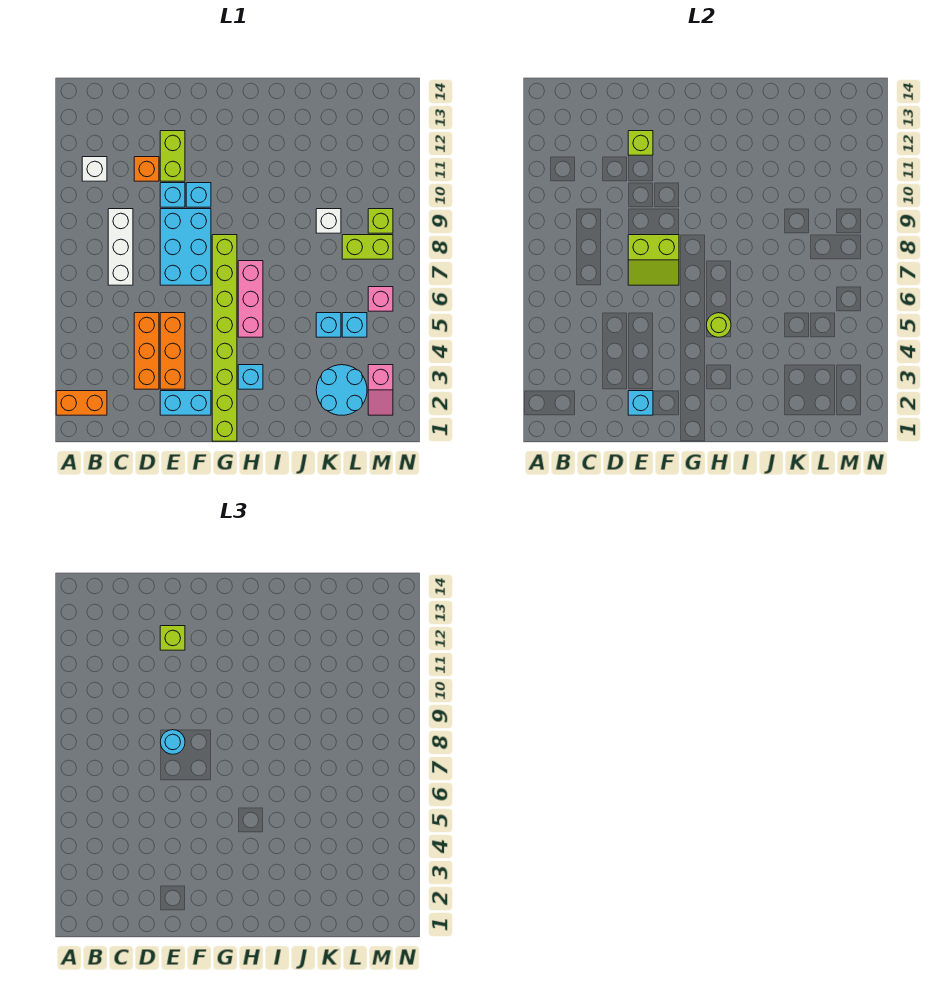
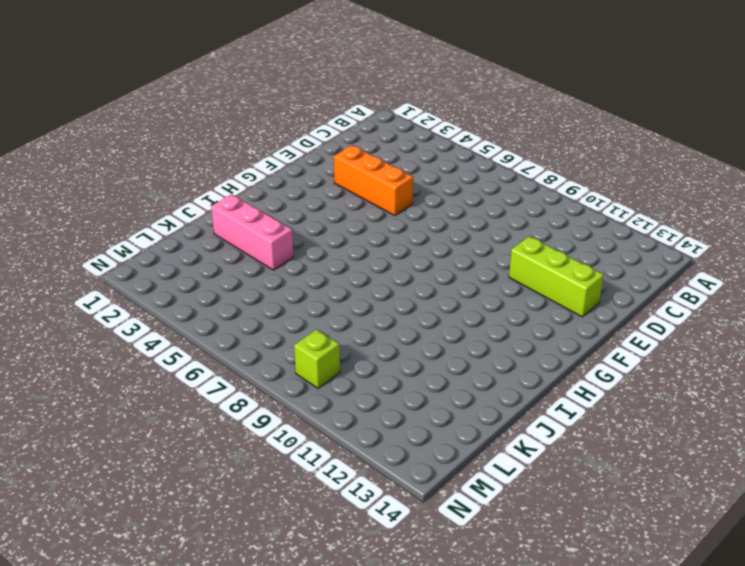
lime brick E11:E13 level 1 -> lime brick E11:E12 level 1
pink brick J2:J4 level 1 -> pink brick H5:H7 level 1
none -> orange brick A2:B2 level 1
none -> white brick B11 level 1
none -> white brick C7:C9 level 1

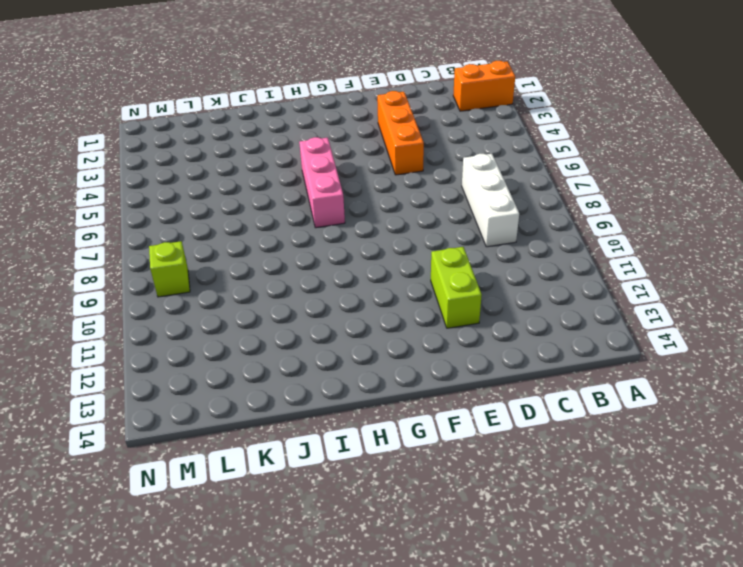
none -> white brick B11 level 1
none -> orange brick D3:D5 level 1
none -> orange brick D11 level 1

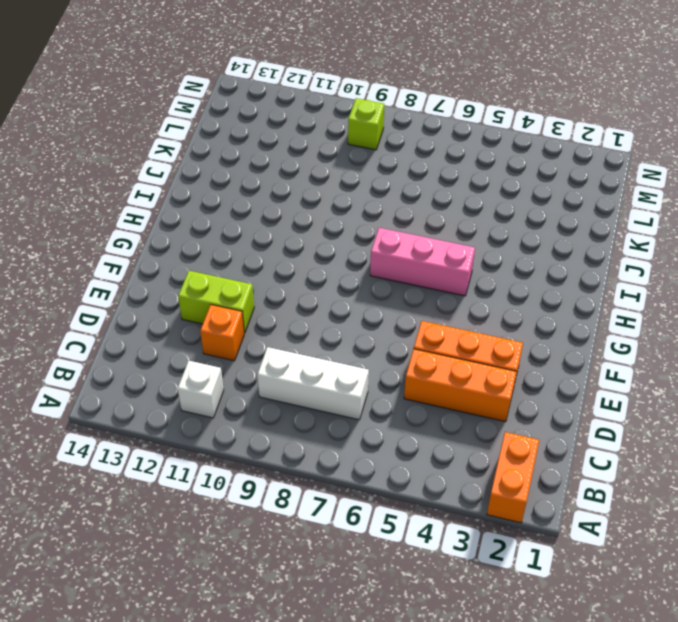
none -> cyan brick E2:F2 level 1
none -> cyan brick E7:F9 level 1
none -> cyan brick E10 level 1

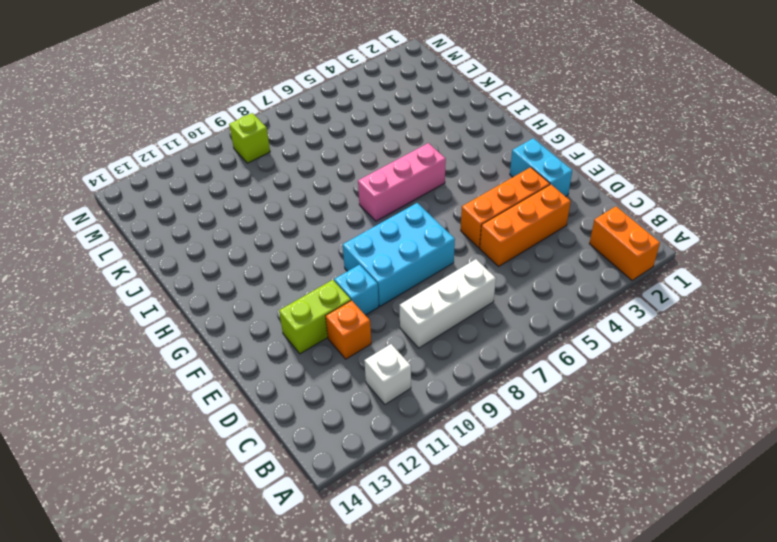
none -> cyan brick F10 level 1
none -> lime brick G1:G8 level 1
none -> cyan brick H3 level 1

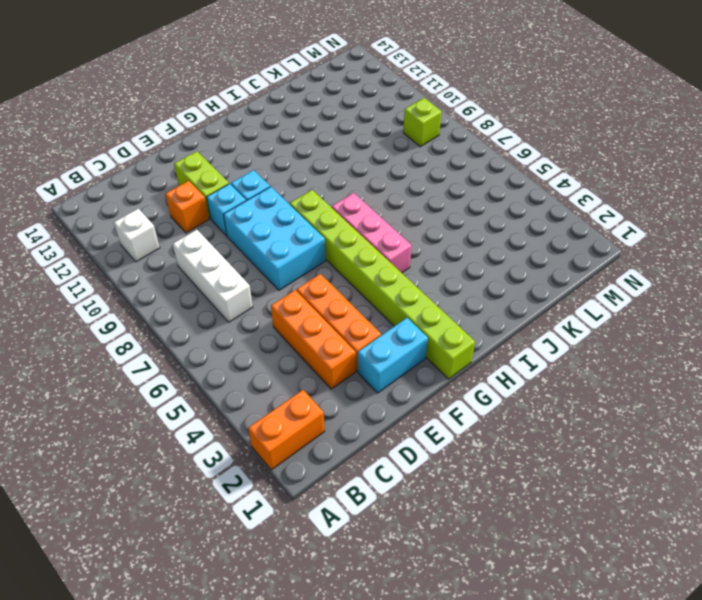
none -> cyan brick H3 level 1
none -> cyan round brick K2:L3 level 1
none -> cyan brick K5 level 1

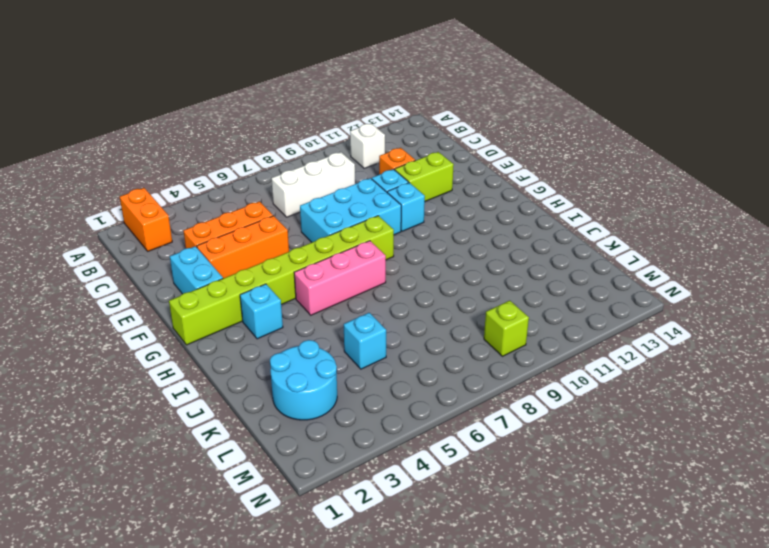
none -> white brick K9 level 1
none -> cyan brick L5 level 1
none -> lime brick L8:M8 level 1

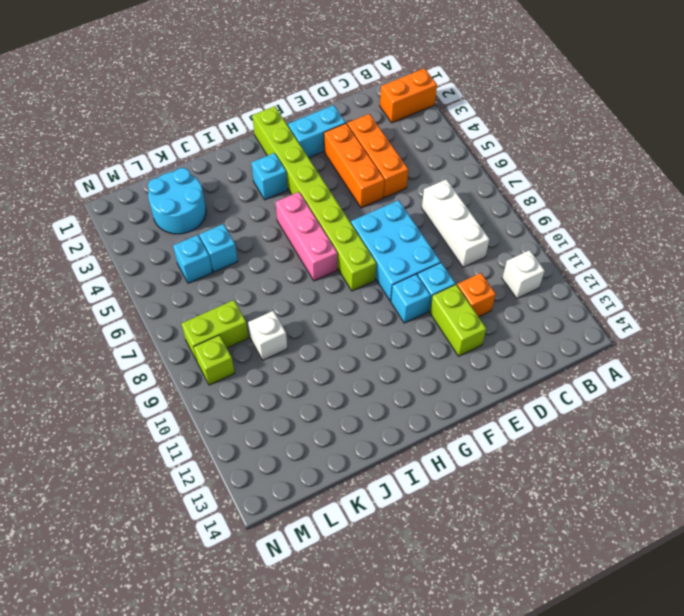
none -> pink slope M2:M3 level 1 top 3
none -> pink brick M6 level 1
none -> cyan brick E2 level 2

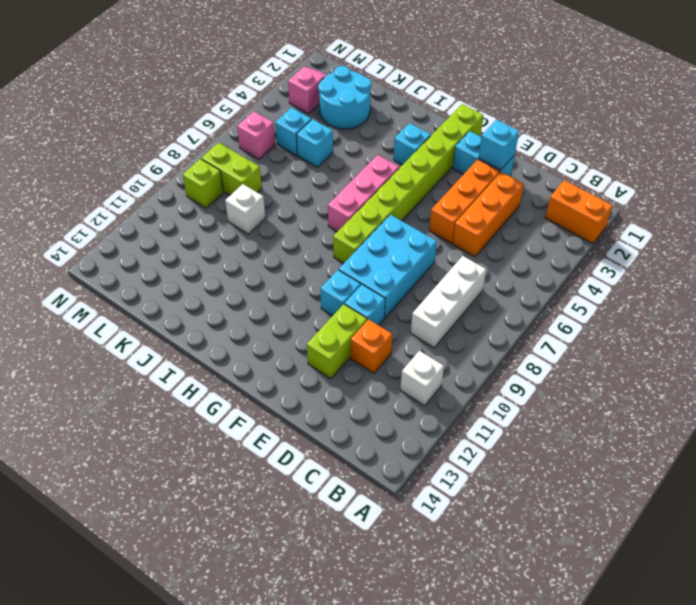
none -> lime slope E7:F8 level 2 top 8
none -> lime brick E12 level 2
none -> lime round brick H5 level 2

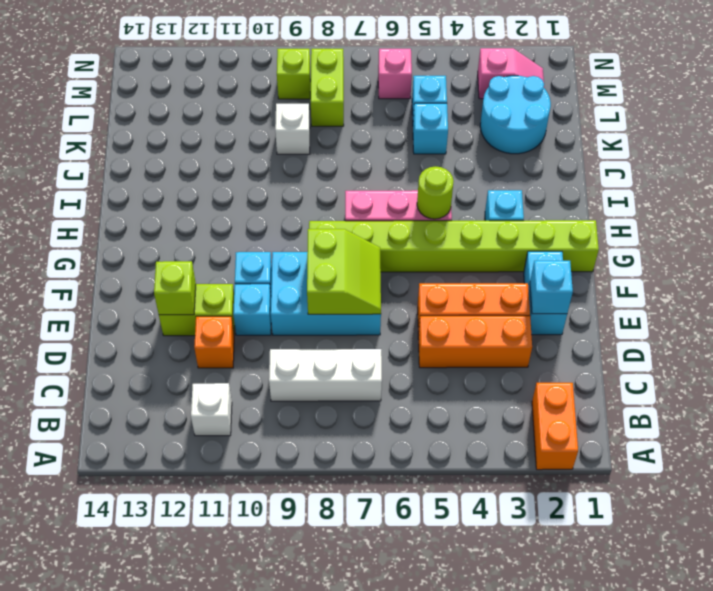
none -> cyan round brick E8 level 3
none -> lime brick E12 level 3

